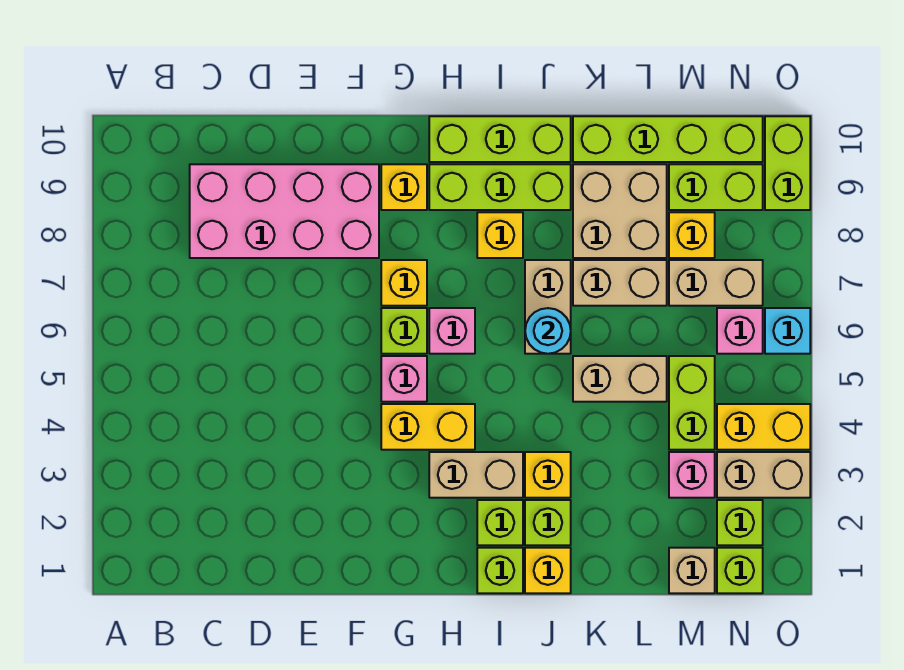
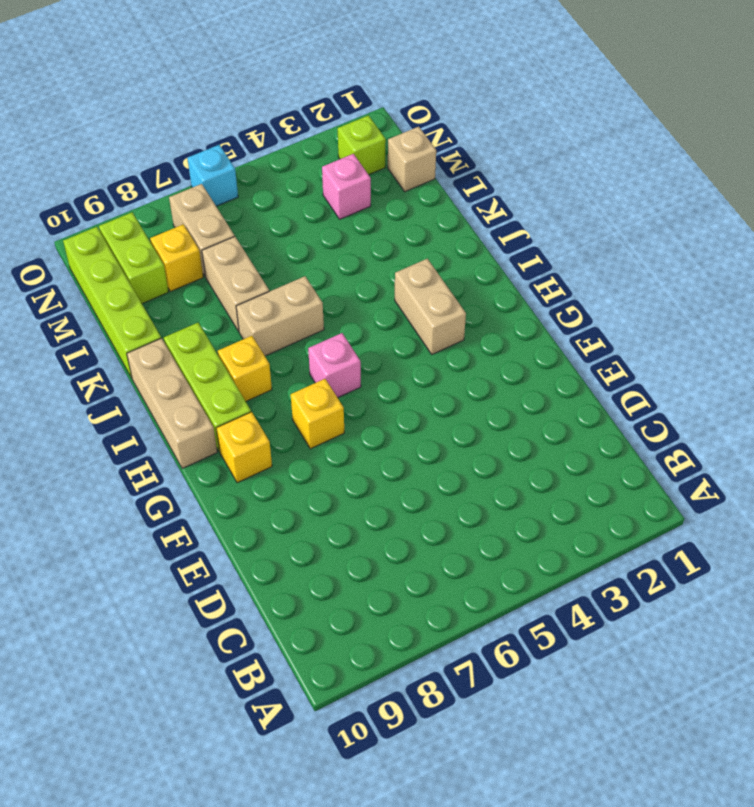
tan brick H10:J10 level 1 -> lime brick H10:J10 level 1
none -> pink brick C8:F9 level 1
none -> yellow brick G4:H4 level 1
none -> pink brick G5 level 1
none -> lime brick G6 level 1

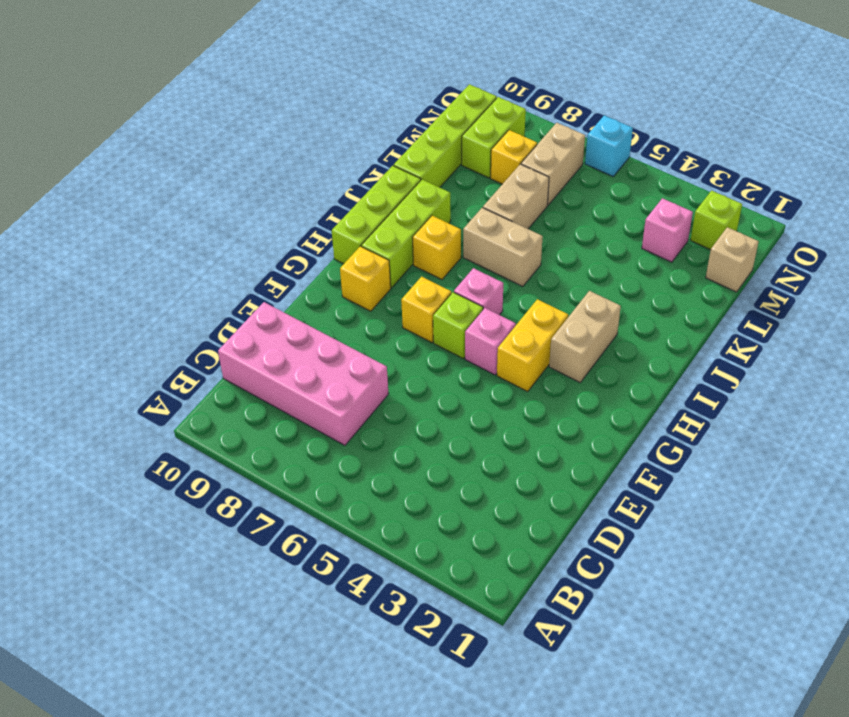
pink brick C7:D10 level 1 -> pink brick C8:F9 level 1
none -> lime brick I1 level 1
none -> lime brick I2 level 1
none -> yellow brick J1 level 1
none -> lime brick J2 level 1

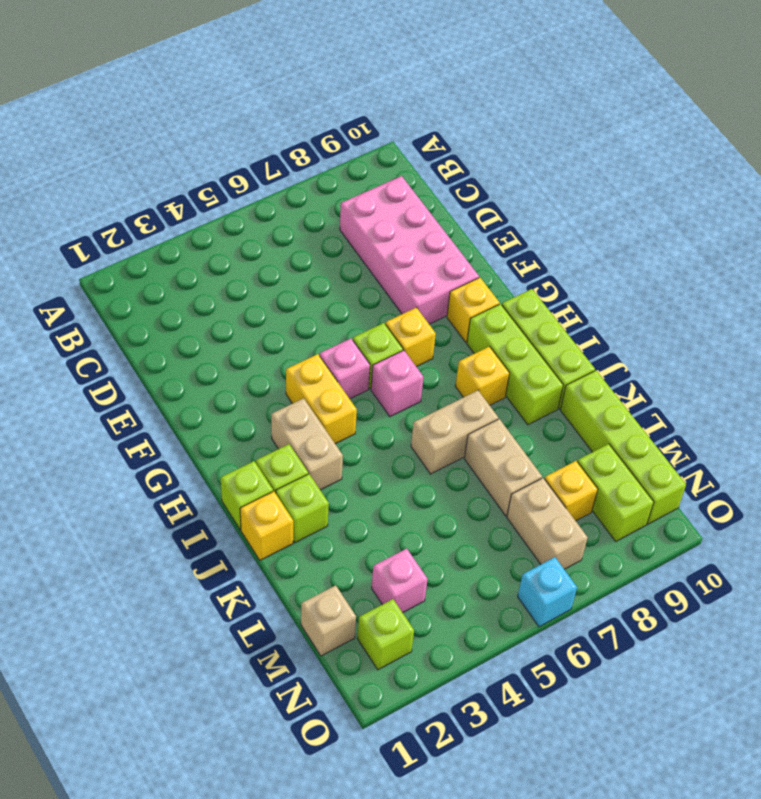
none -> yellow brick J3 level 1
none -> tan brick K5:L5 level 1
none -> tan brick K8:L9 level 1
none -> lime brick M4:M5 level 1

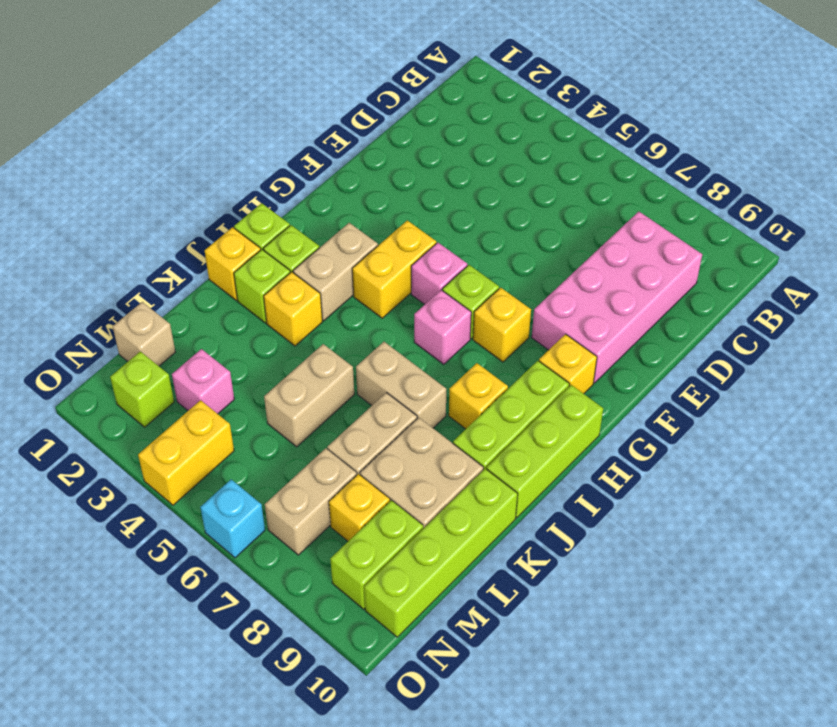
none -> lime brick M4:M5 level 1
none -> lime brick N1 level 1
none -> tan brick N3:O3 level 1
none -> pink brick N6 level 1

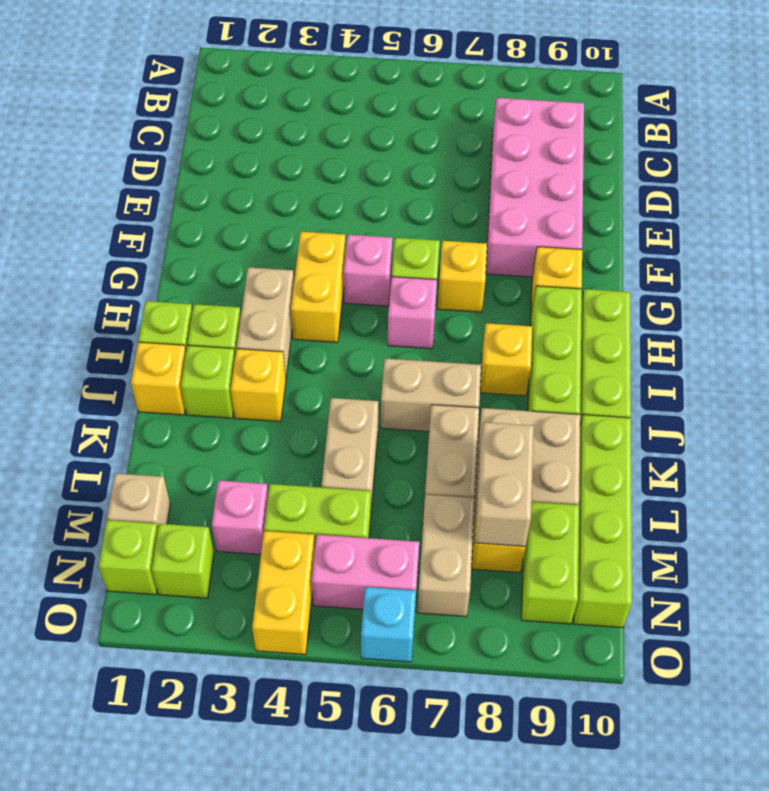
tan brick L8:M8 level 2 -> tan brick N3:O3 level 1
pink brick N5:N6 level 1 -> pink brick N6 level 1
none -> lime brick O9:O10 level 1
none -> cyan round brick J6 level 2

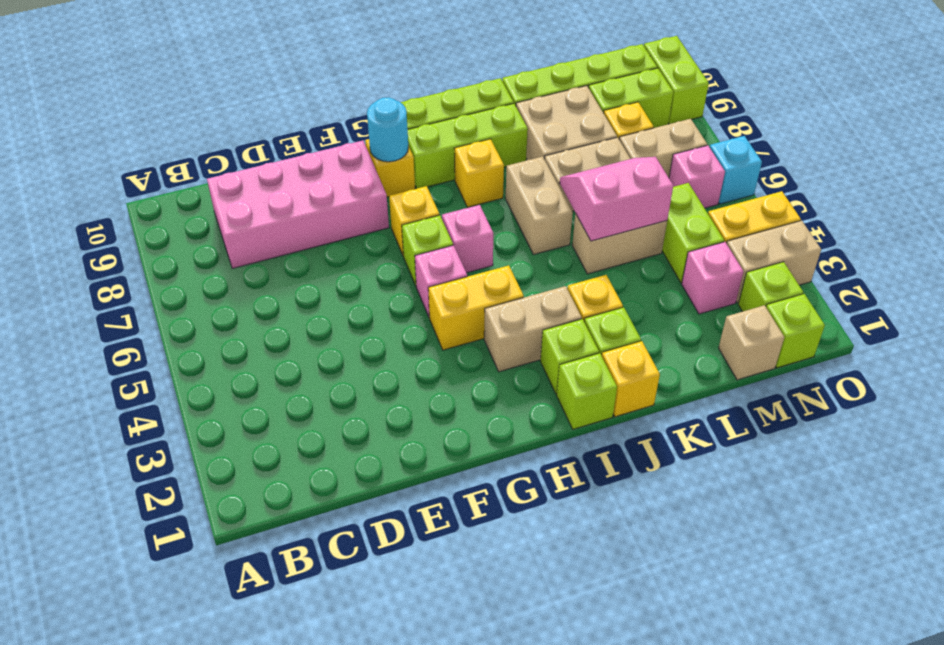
cyan round brick G9 level 2 -> cyan round brick J6 level 2
pink slope K5:L6 level 2 top 5 -> none

